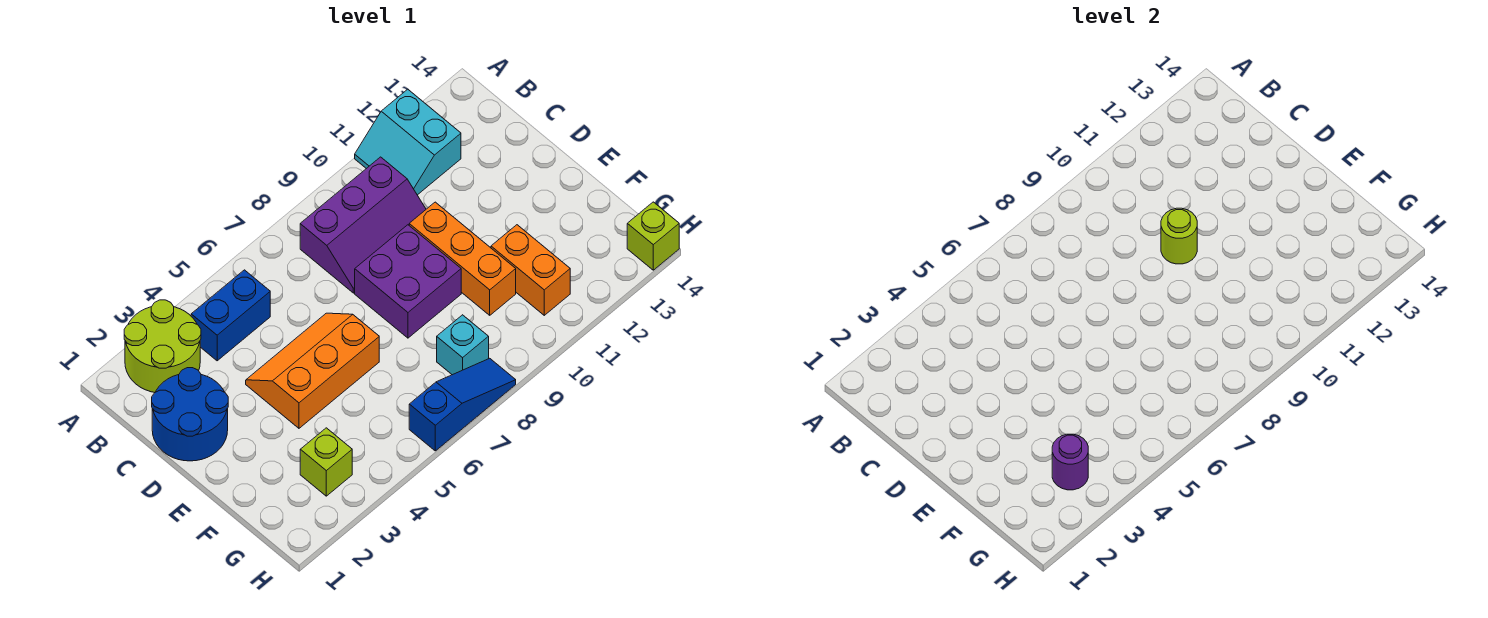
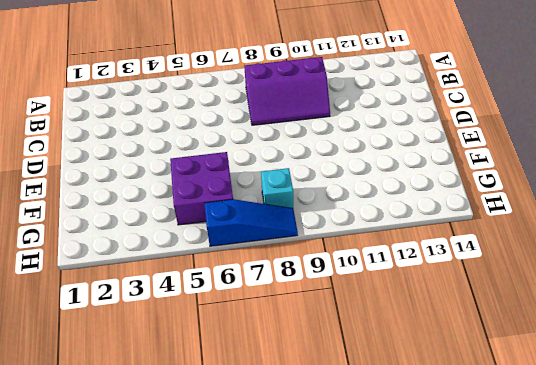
purple brick F5:G6 level 1 -> purple brick D8:E9 level 1
none -> lime round brick A2:B3 level 1
none -> cyan slope A11:B12 level 1 top 12
none -> blue brick B4:B5 level 1

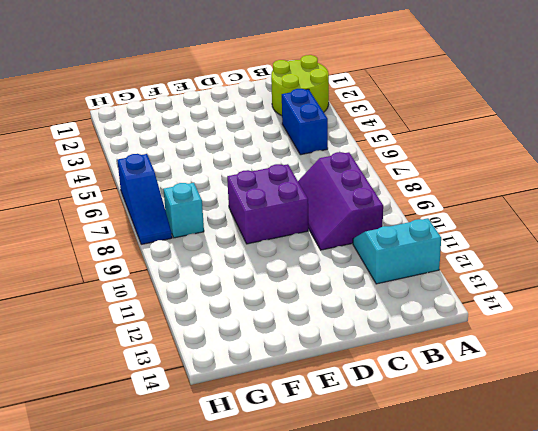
none -> blue round brick C1:D2 level 1
none -> orange slope D4:E6 level 1 top E
none -> orange brick D10:F10 level 1

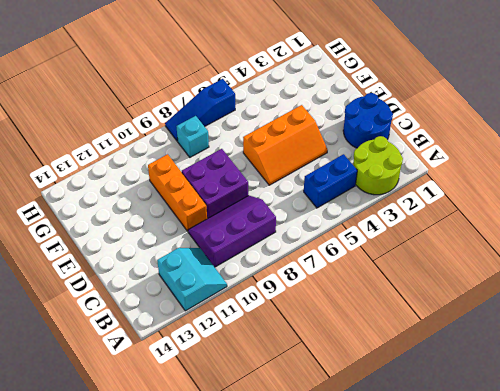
none -> orange brick F11:G11 level 1
none -> lime brick G3 level 1
none -> lime brick H14 level 1

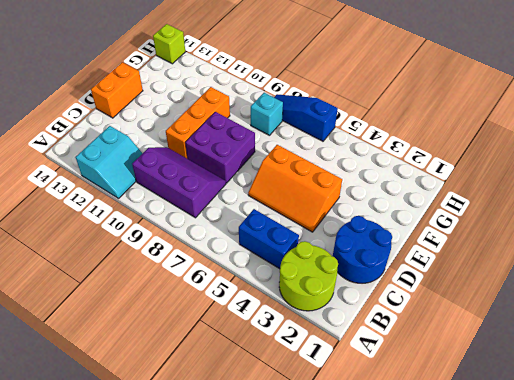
orange brick D14:E14 level 1 -> orange brick F11:G11 level 1
none -> lime brick G3 level 1
none -> lime round brick D10 level 2
none -> purple round brick G3 level 2

